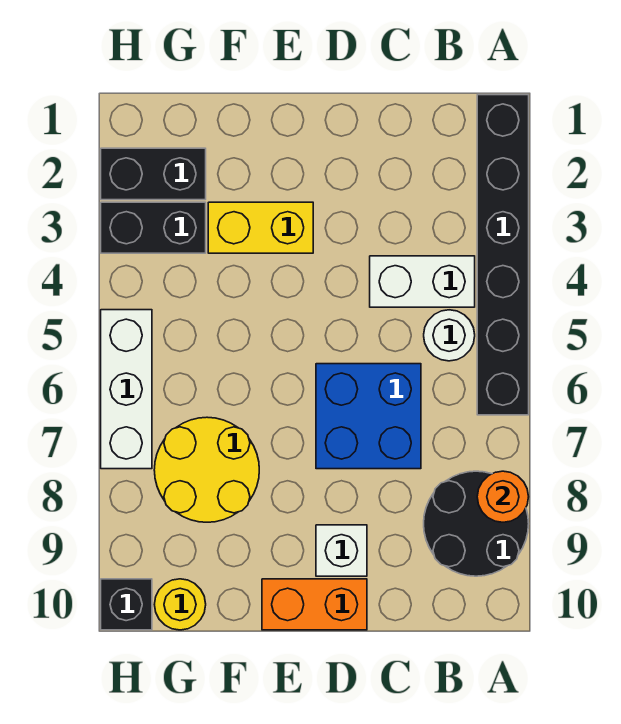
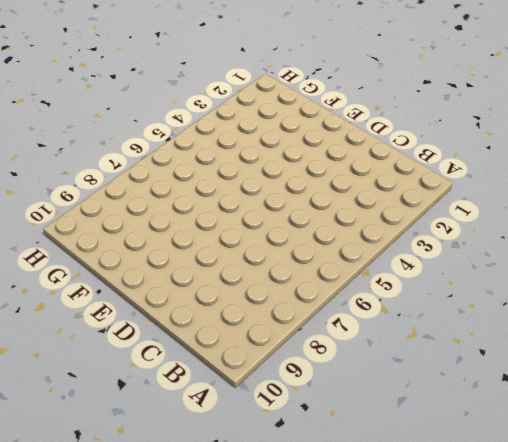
none -> black brick A1:A6 level 1
none -> black round brick A8:B9 level 1
none -> white brick B4:C4 level 1

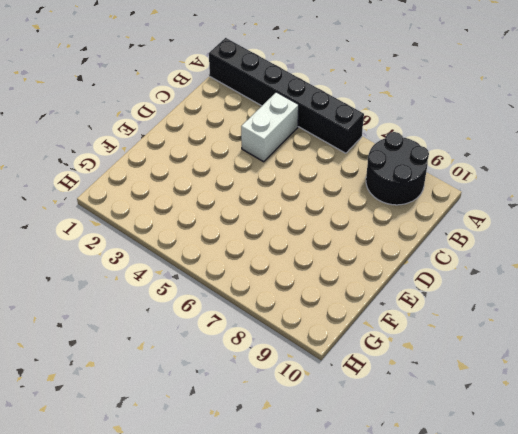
none -> white round brick B5 level 1
none -> blue brick C6:D7 level 1
none -> white brick D9 level 1

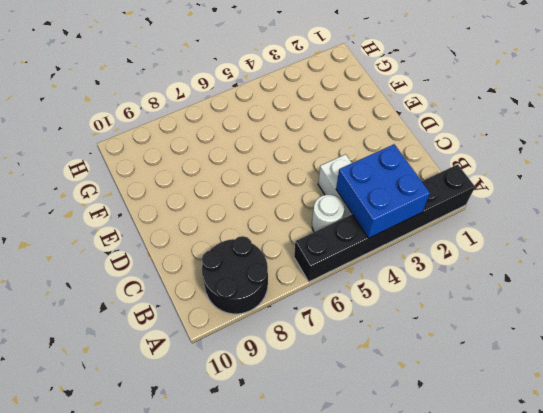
blue brick A3:B4 level 2 -> blue brick C6:D7 level 1
none -> white brick D9 level 1
none -> orange brick D10:E10 level 1
none -> yellow brick E3:F3 level 1

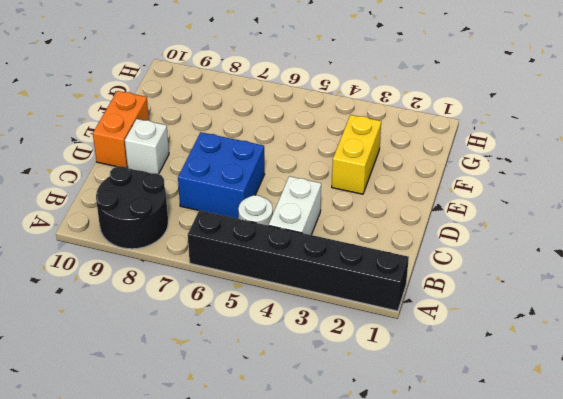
none -> yellow round brick F7:G8 level 1
none -> black brick G2:H2 level 1
none -> black brick G3:H3 level 1

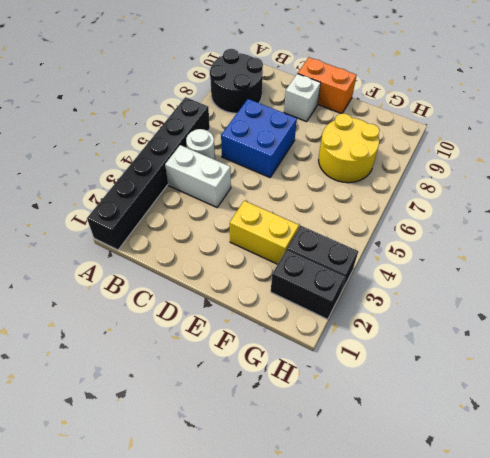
none -> yellow round brick G10 level 1
none -> white brick H5:H7 level 1
none -> black brick H10 level 1

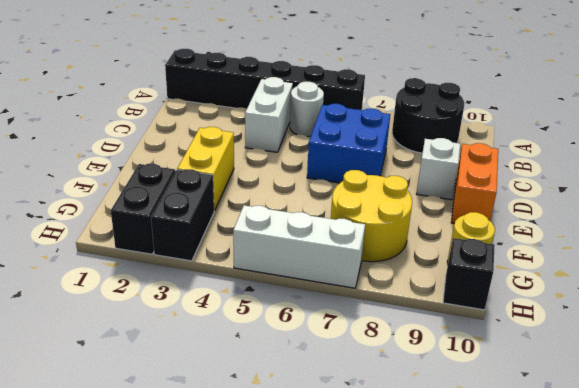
none -> orange round brick A8 level 2

